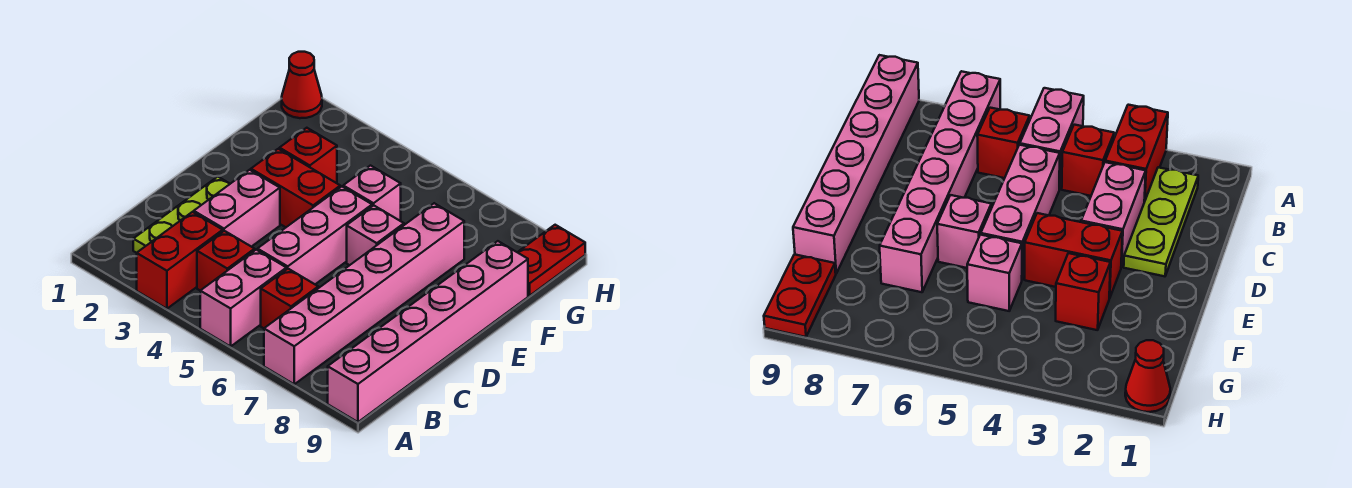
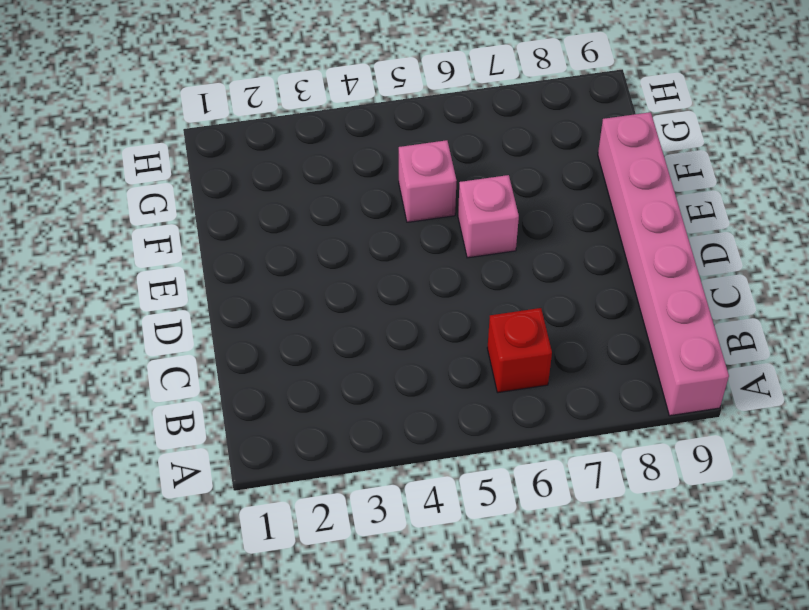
none -> red brick A3:B3 level 1
none -> pink brick A5:B5 level 1
none -> pink brick A7:F7 level 1

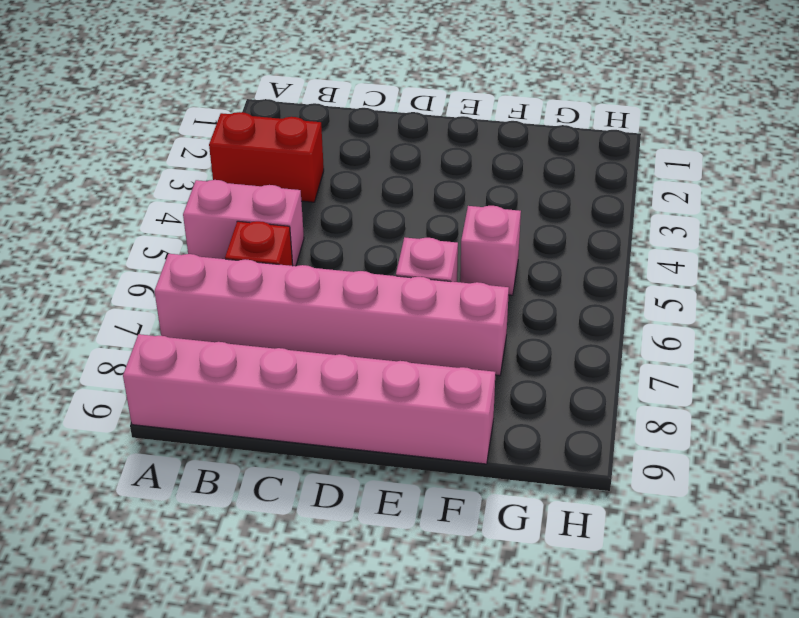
none -> lime plate B2:D2 level 1
none -> red brick B4 level 1
none -> pink brick C3:D3 level 1

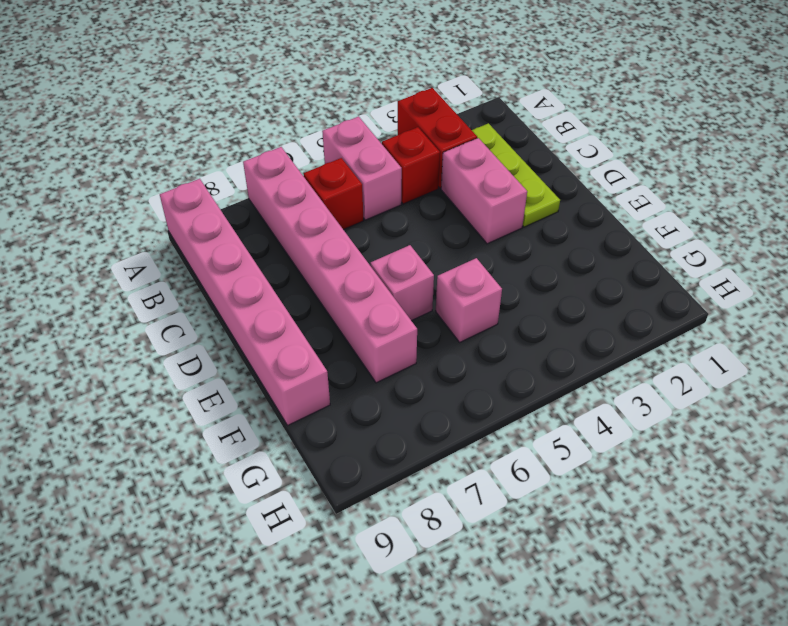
none -> pink brick C5:E5 level 1
none -> red brick E3:E4 level 1
none -> red brick F3 level 1

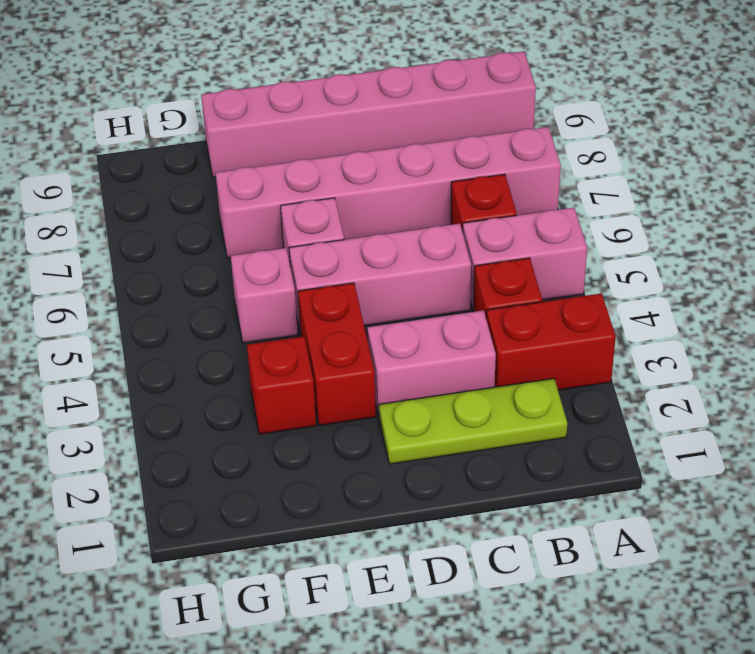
none -> red plate G9:H9 level 1
none -> red cone H1 level 1

